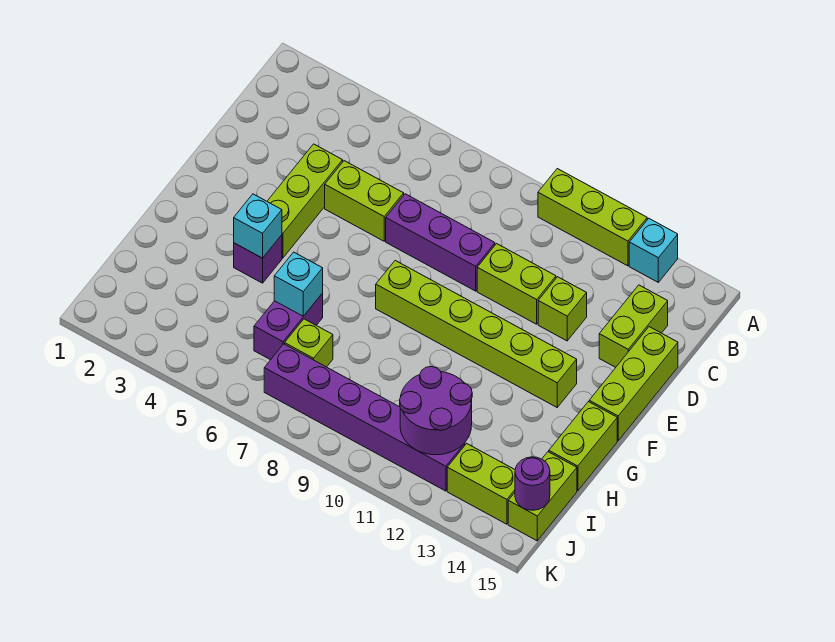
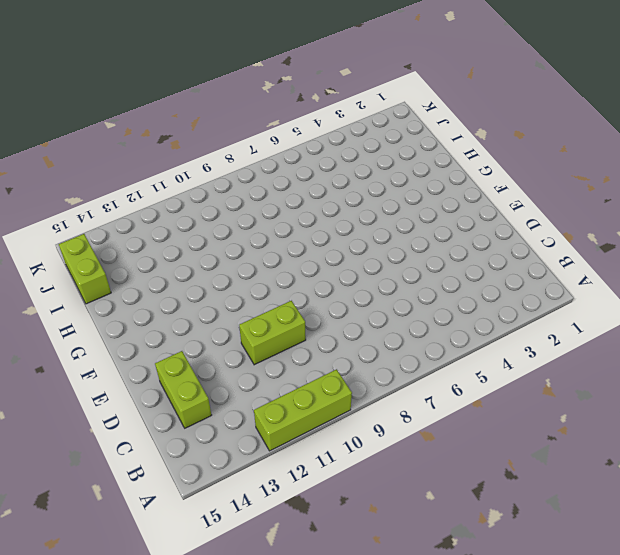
none -> cyan brick A13 level 1
none -> lime brick D4:F4 level 1
none -> lime brick D5:D6 level 1

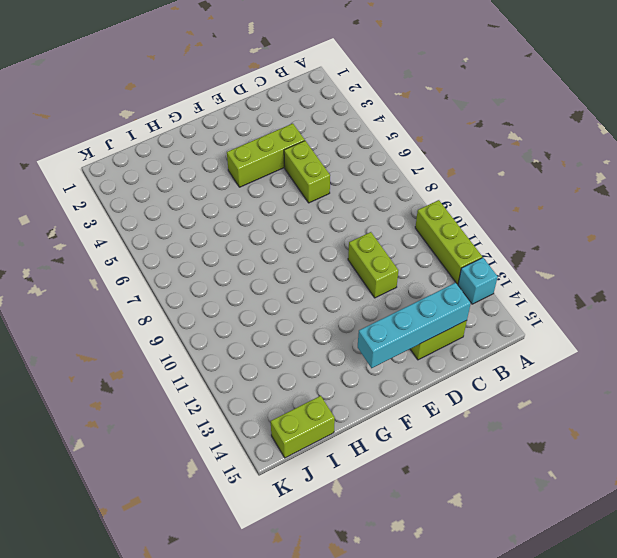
cyan brick C14:F14 level 2 -> none
none -> purple brick D7:D9 level 1
none -> lime brick D12 level 1
none -> lime brick D15:F15 level 1

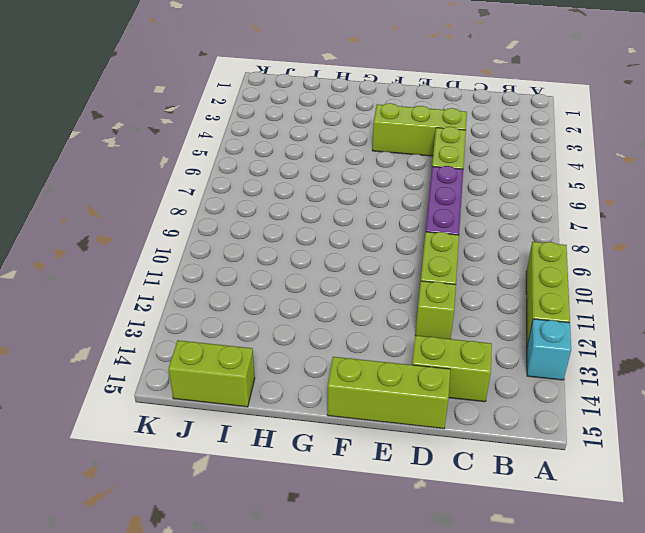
none -> lime brick F8:F13 level 1
none -> purple brick G4 level 1
none -> lime brick G15:H15 level 1

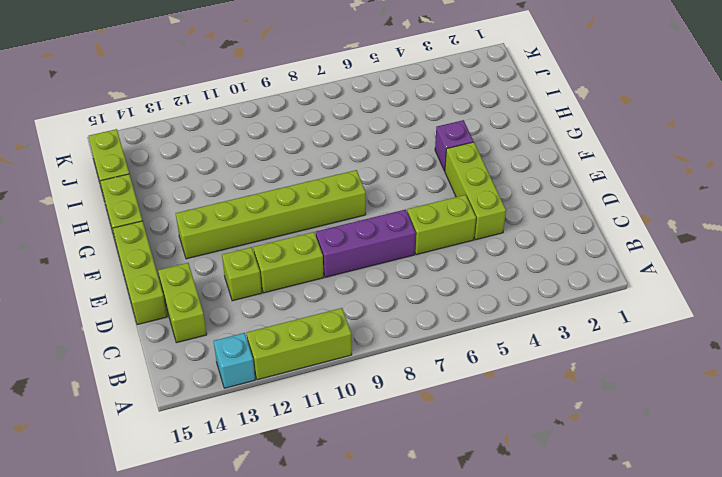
none -> purple brick H6:I6 level 1
none -> lime brick I7 level 1
none -> purple brick J7:J12 level 1

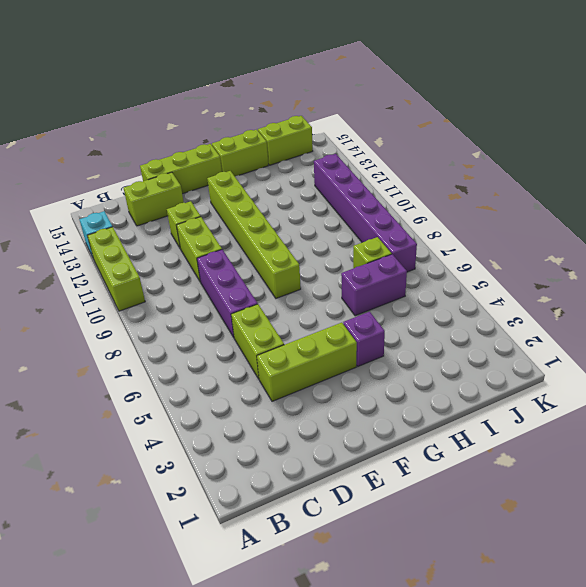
none -> lime brick J13:J14 level 1
none -> cyan brick G4 level 2
none -> cyan brick H6 level 2

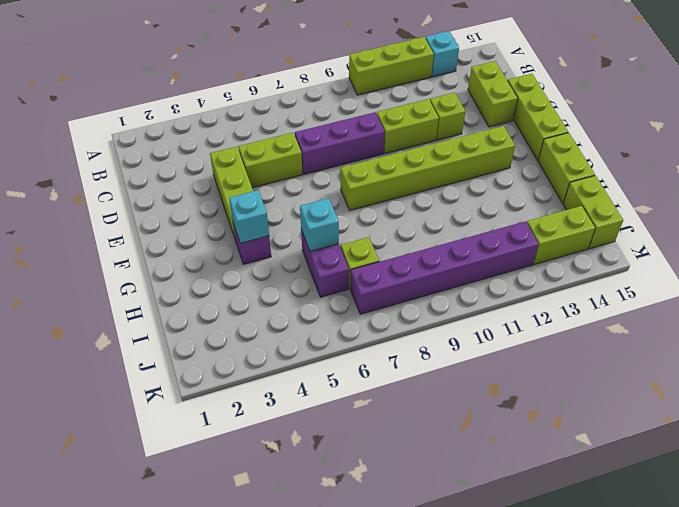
none -> purple round brick I11:J12 level 2
none -> purple round brick J15 level 2

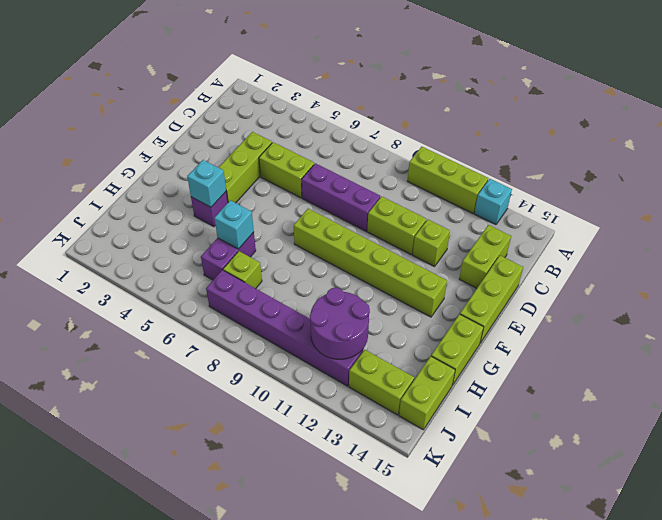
none -> purple round brick J15 level 2

